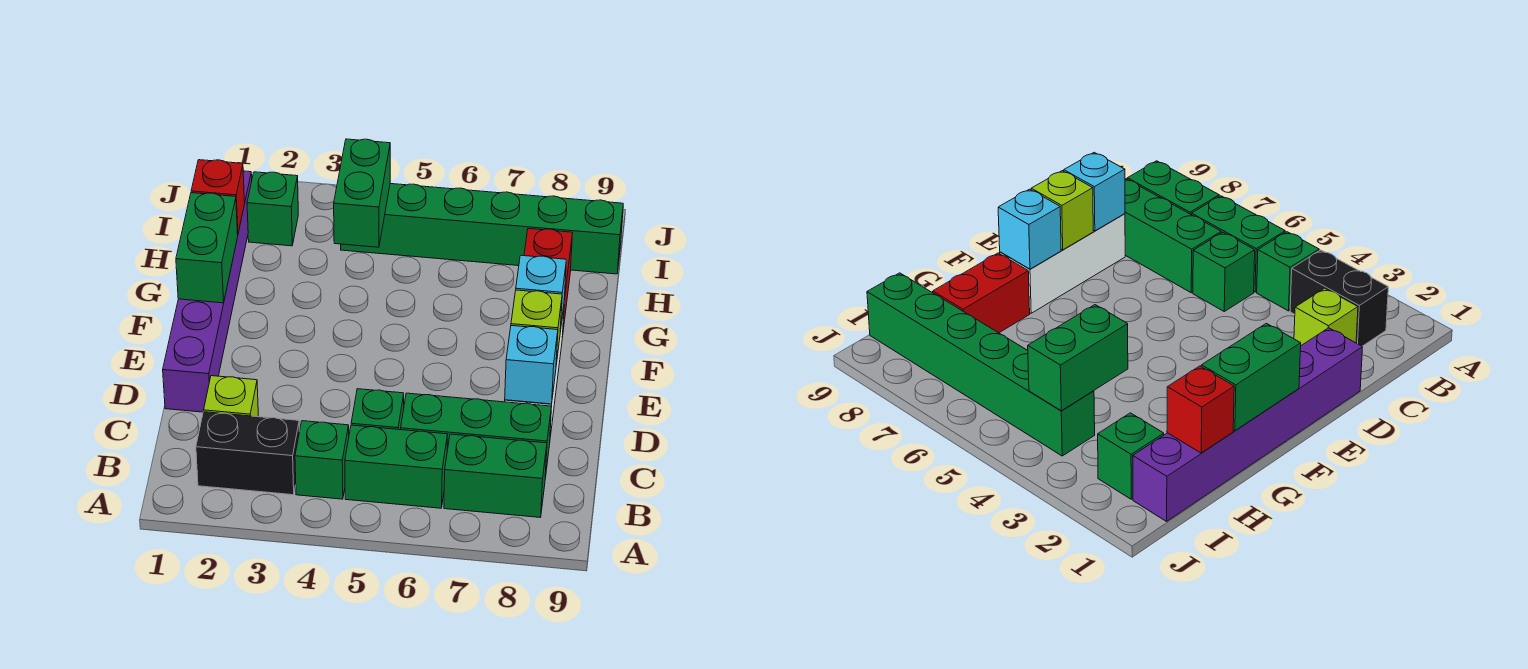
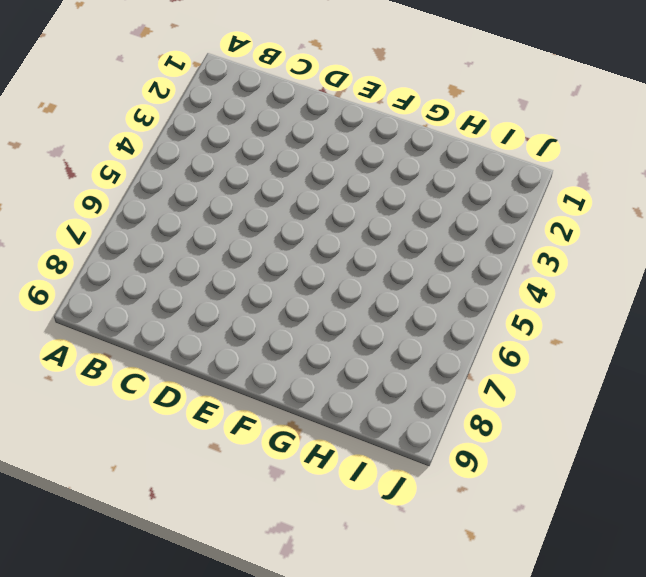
none -> black brick B2:B3 level 1
none -> green brick B4 level 1
none -> green brick B5:B6 level 1

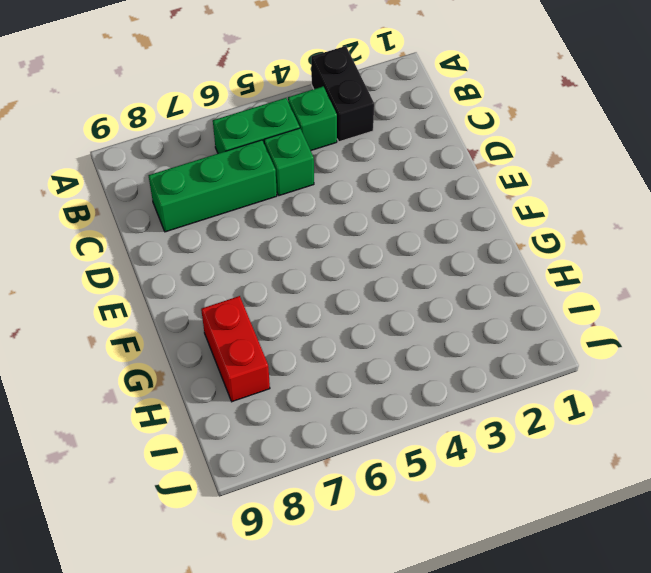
black brick A3:B3 level 1 -> black brick B2:B3 level 1
none -> green brick B7:B8 level 1
none -> lime brick C2 level 1
none -> purple brick D1:I1 level 1

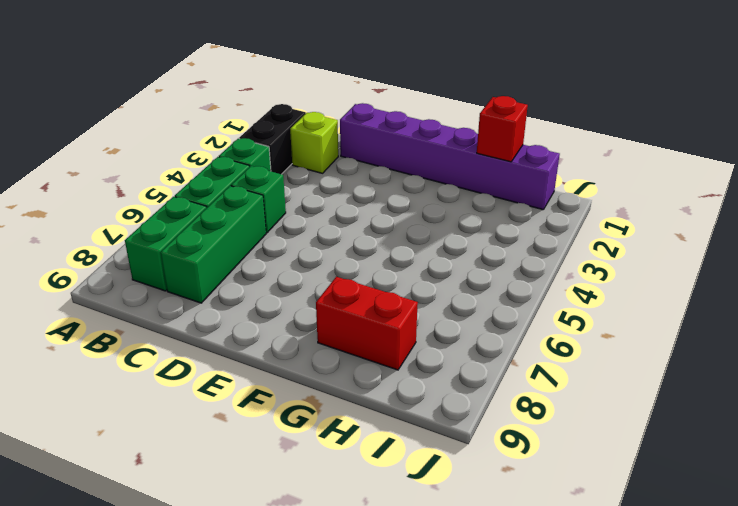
none -> white brick D8:F8 level 1
none -> green brick I2 level 1
none -> green brick I4:I9 level 1

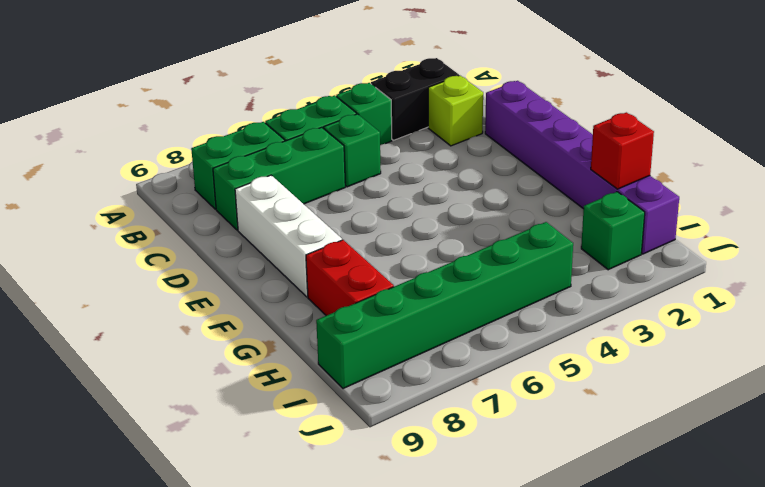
none -> cyan brick D8 level 2
none -> lime brick E8 level 2
none -> green brick F1:G1 level 2

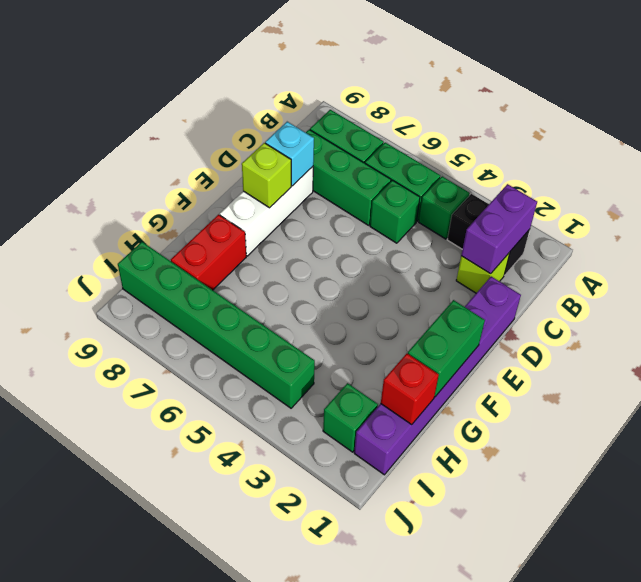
purple brick B2:C2 level 2 -> none
none -> cyan brick F8 level 2
none -> green brick H4:I4 level 2

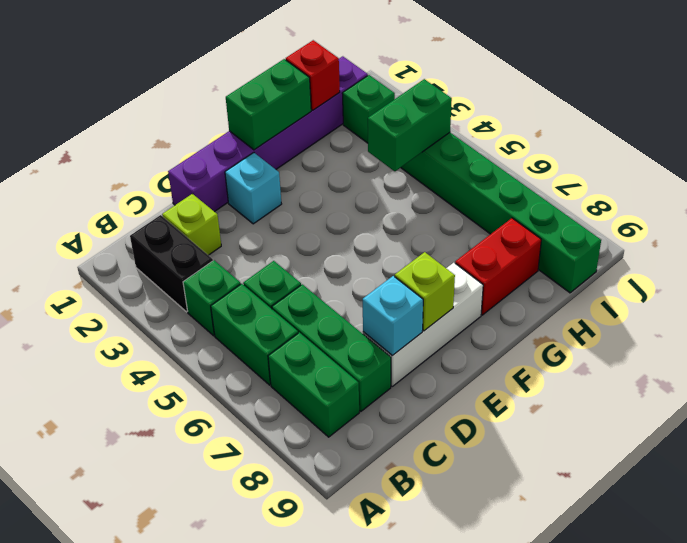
cyan brick E2 level 1 -> cyan brick F8 level 2

